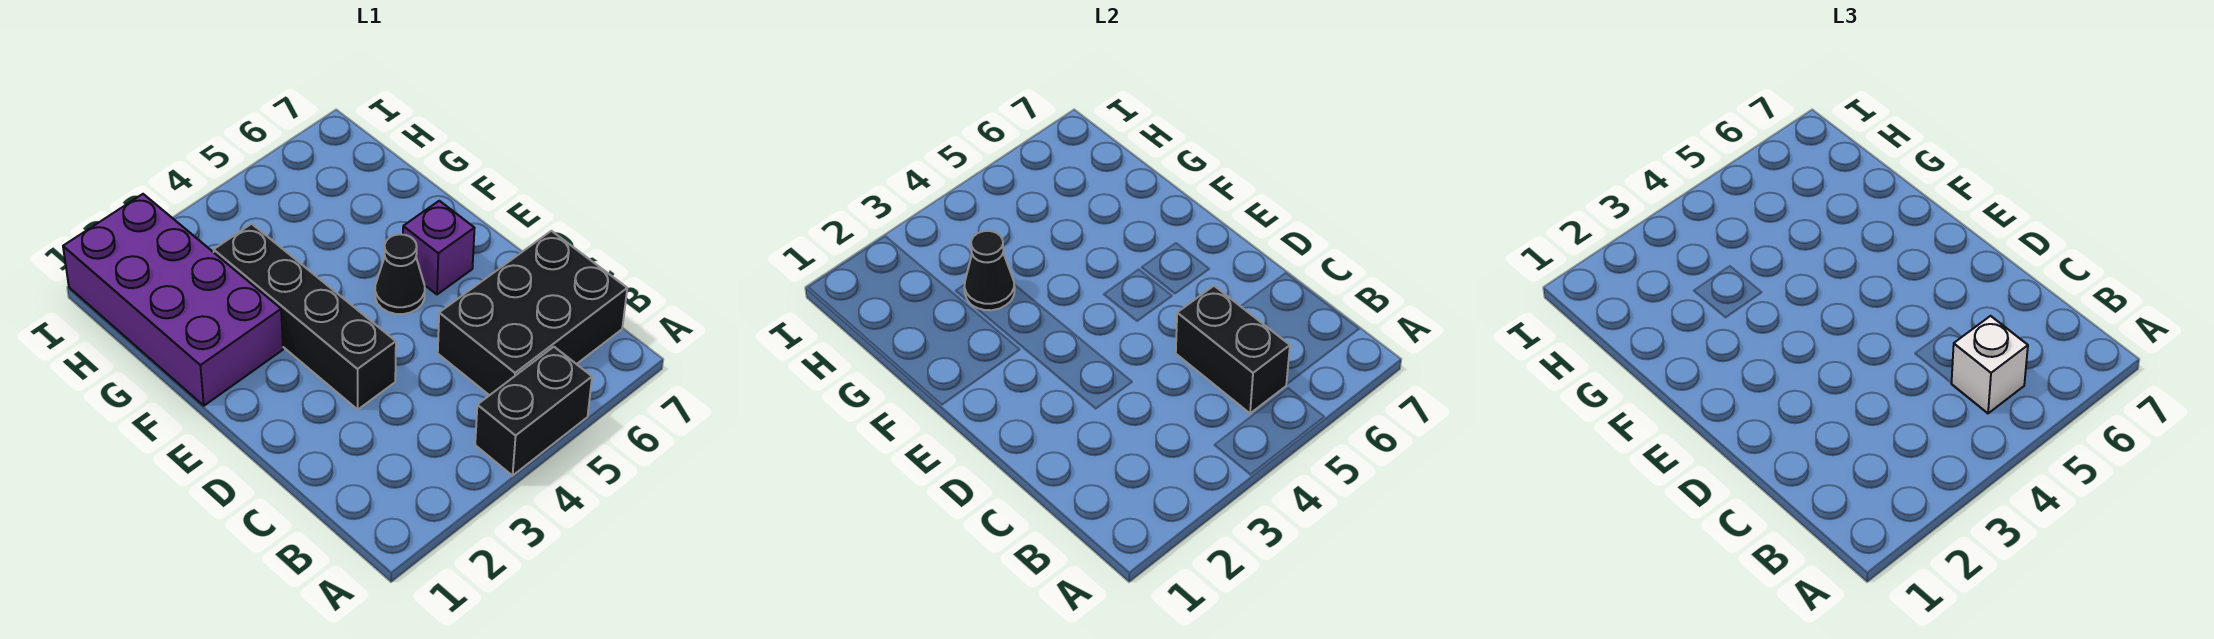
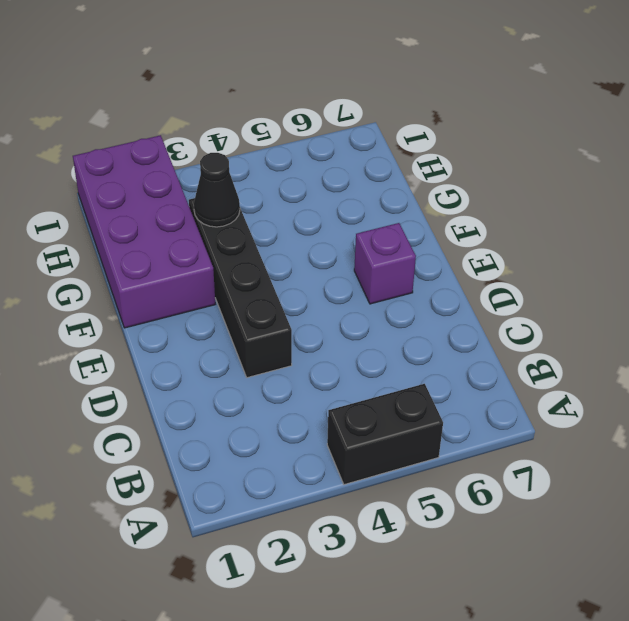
none -> black brick B5:C7 level 1
none -> black cone E5 level 1

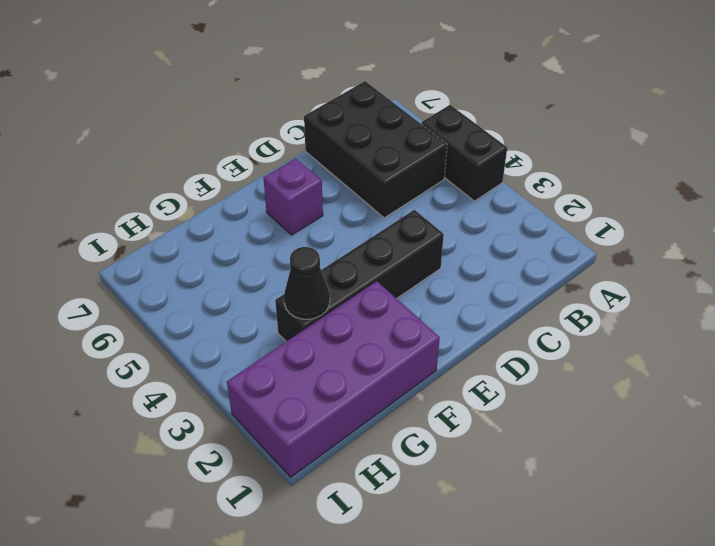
none -> black cone E5 level 1
none -> black brick B5:C5 level 2

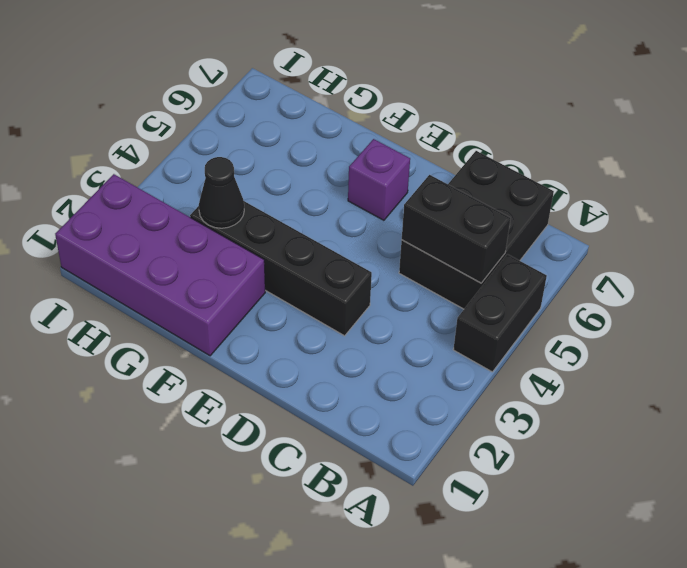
none -> black cone E5 level 1
none -> white brick B5 level 3

